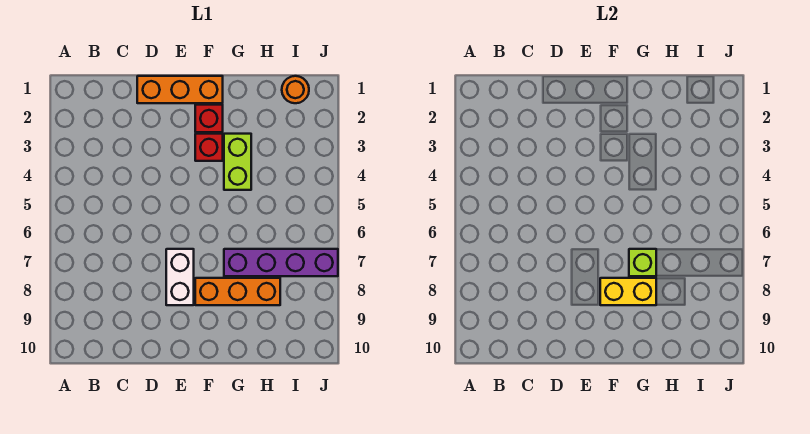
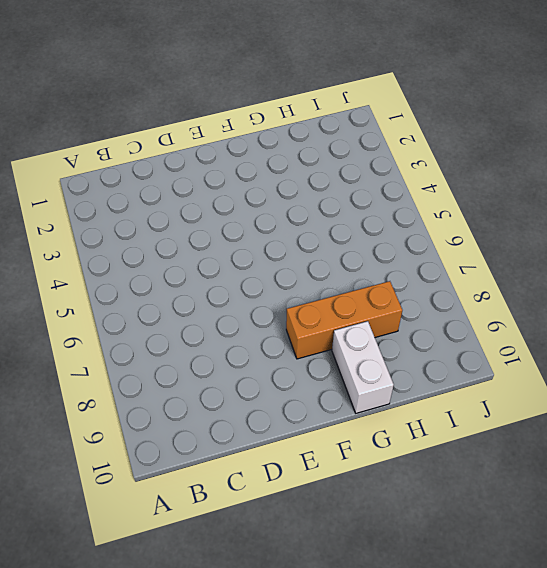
white brick G9:G10 level 1 -> white brick E7:E8 level 1
none -> orange brick D1:F1 level 1
none -> red brick F2 level 1

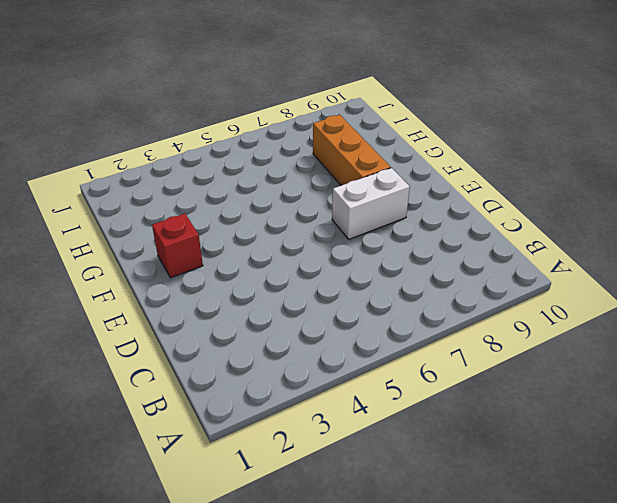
none -> orange brick D1:F1 level 1
none -> red brick F3 level 1

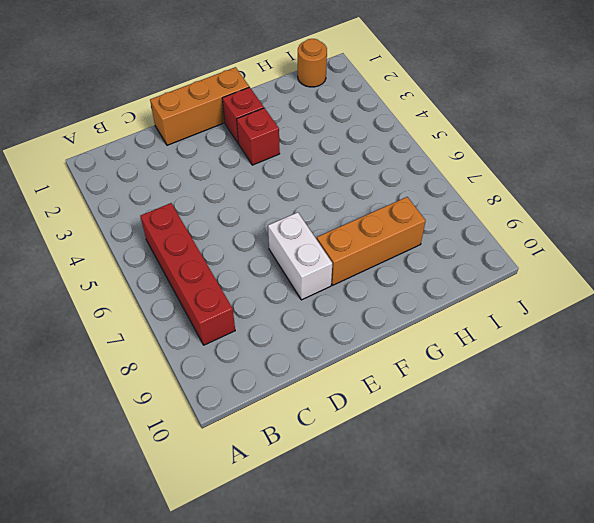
red brick B5:B8 level 1 -> none
none -> lime brick G3:G4 level 1
none -> purple brick G7:J7 level 1

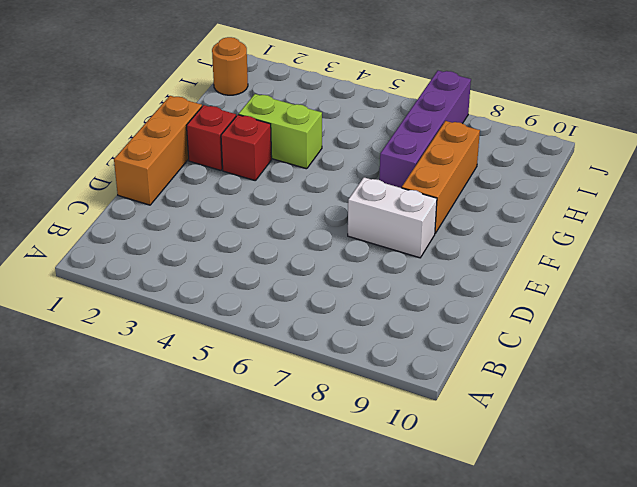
none -> yellow brick F8:G8 level 2
none -> lime brick G7 level 2

